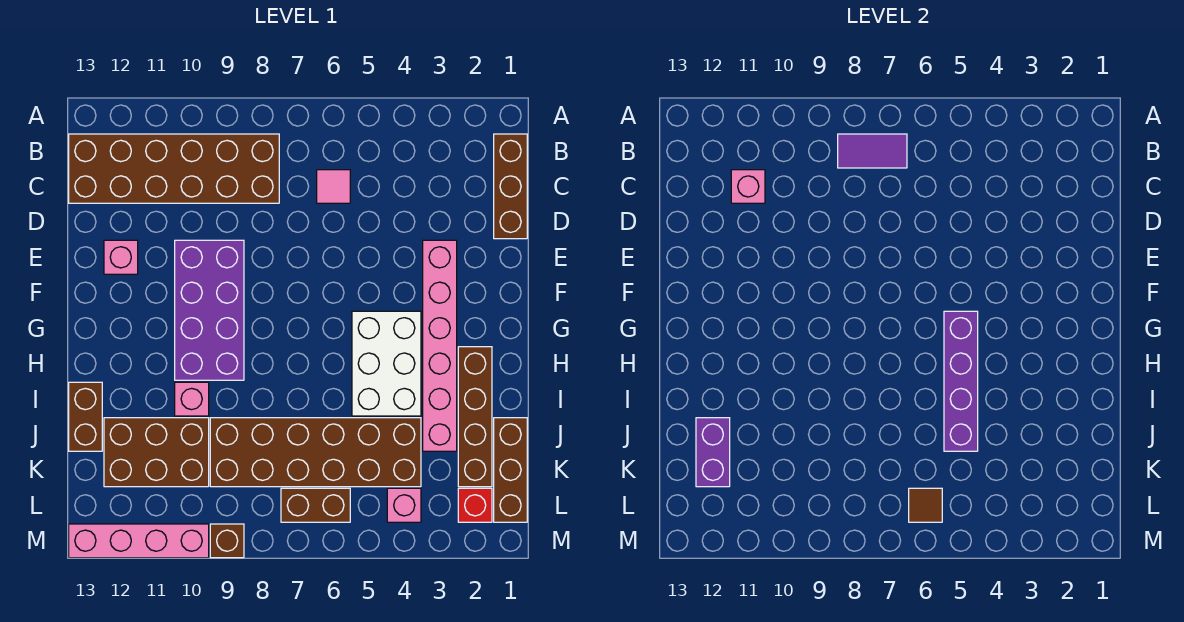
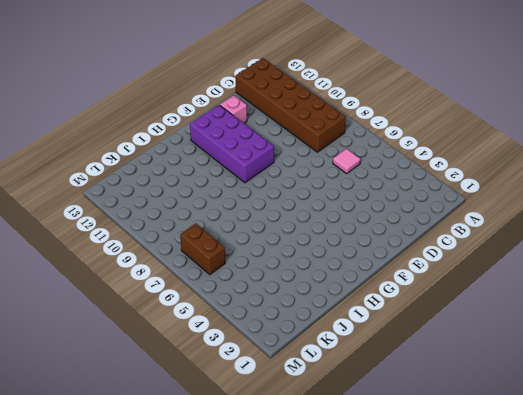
purple brick F9:G12 level 1 -> purple brick E9:H10 level 1
none -> brown brick B1:D1 level 1
none -> pink brick E3:J3 level 1
none -> white brick G4:I5 level 1

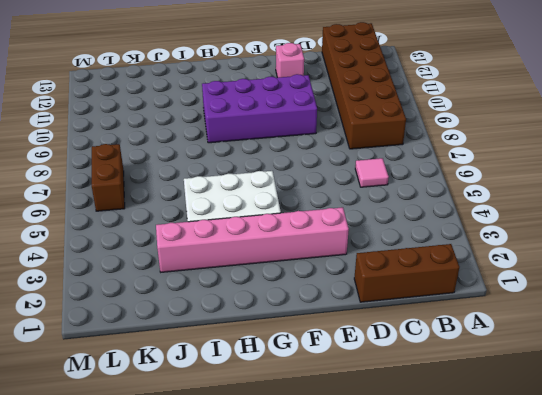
none -> brown brick H2:K2 level 1
none -> pink brick I10 level 1
none -> brown brick I13:J13 level 1

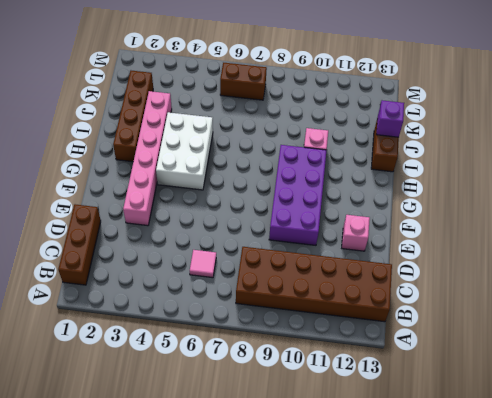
purple brick J13 level 2 -> none
none -> brown brick J1:L1 level 1
none -> brown brick J4:K9 level 1
none -> brown brick J10:K12 level 1

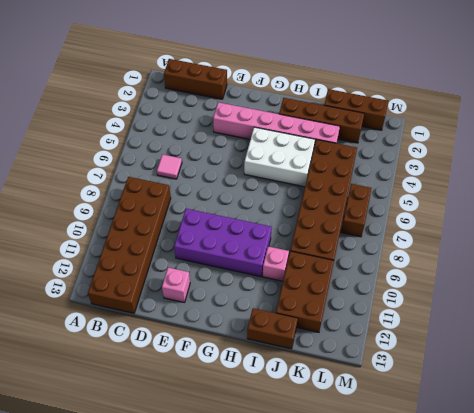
none -> red brick L2 level 1
none -> pink brick L4 level 1
none -> brown brick M9 level 1

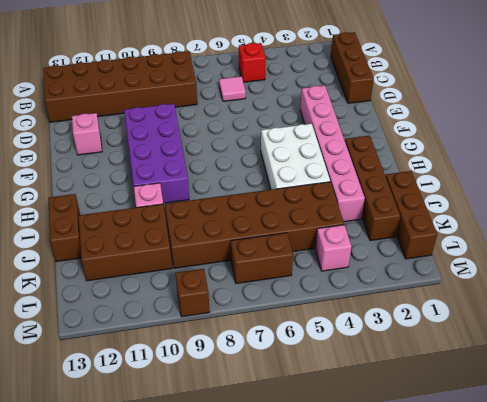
red brick B5 level 1 -> red brick L2 level 1
none -> pink brick M10:M13 level 1
none -> purple tile B7:B8 level 2
none -> pink brick C11 level 2

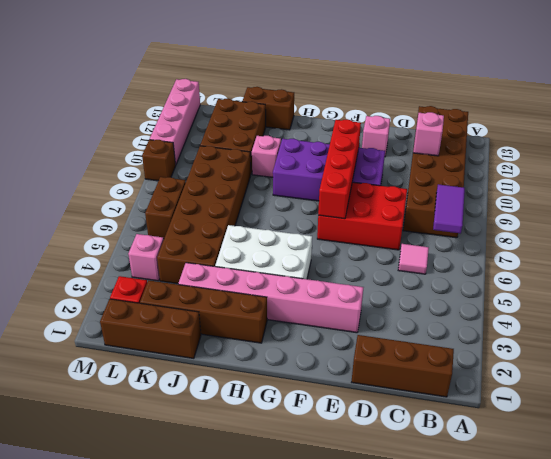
red brick D7:F8 level 1 -> none
red brick F7:F10 level 2 -> none
none -> purple brick G5:J5 level 2
none -> purple brick J12:K12 level 2
none -> brown tile L6 level 2

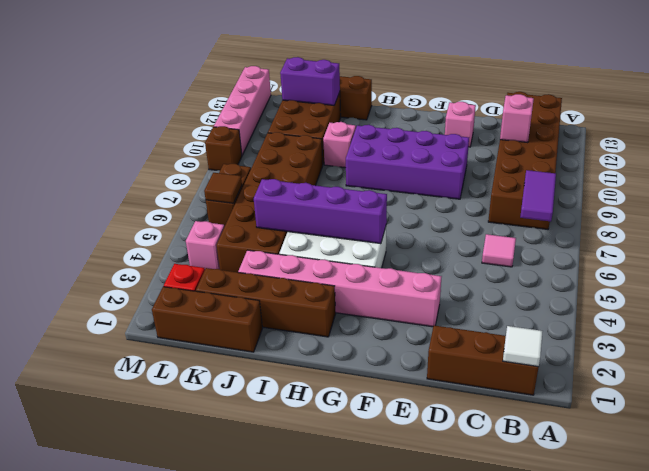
white tile B1 level 2 -> none

